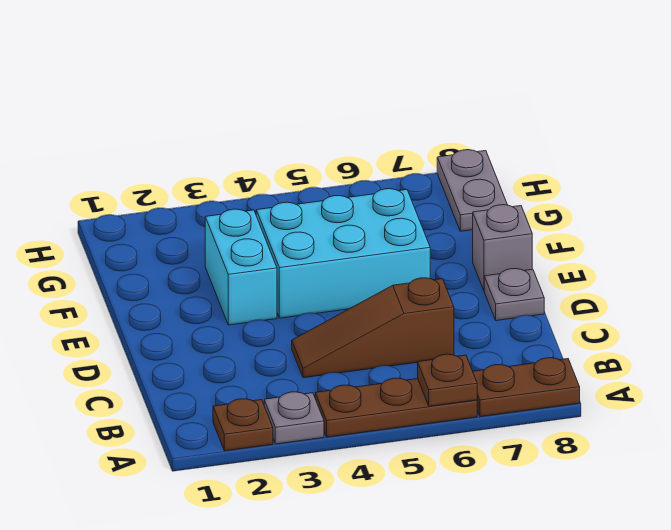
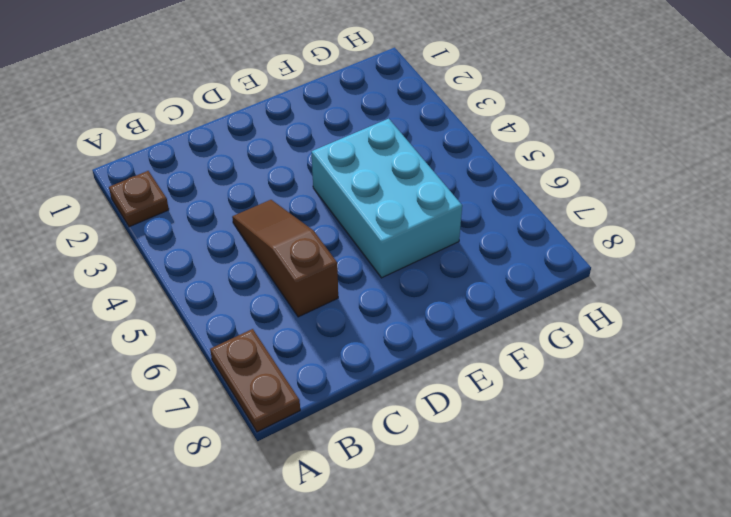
none -> grey plate A3 level 1
none -> brown plate A4:A6 level 1

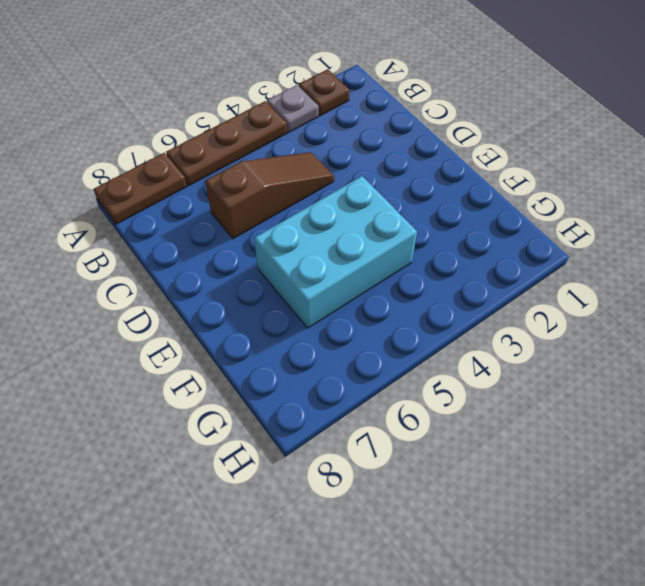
none -> grey plate D8 level 1
none -> cyan brick E3:F3 level 1

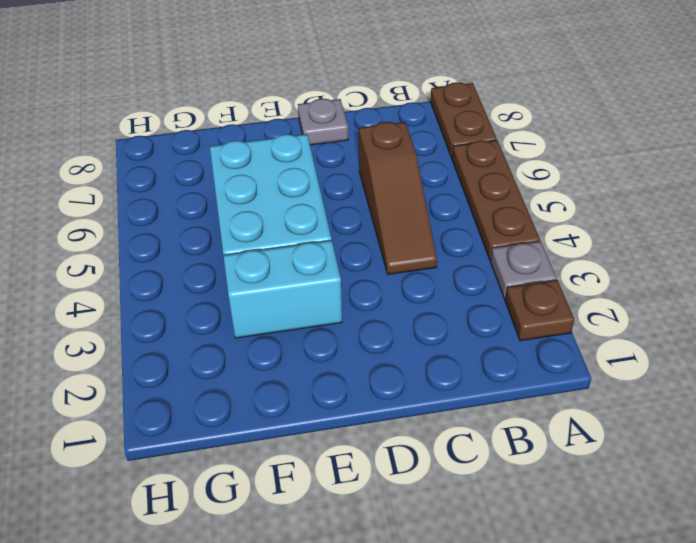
none -> grey brick E8 level 1
none -> grey plate G8:H8 level 1

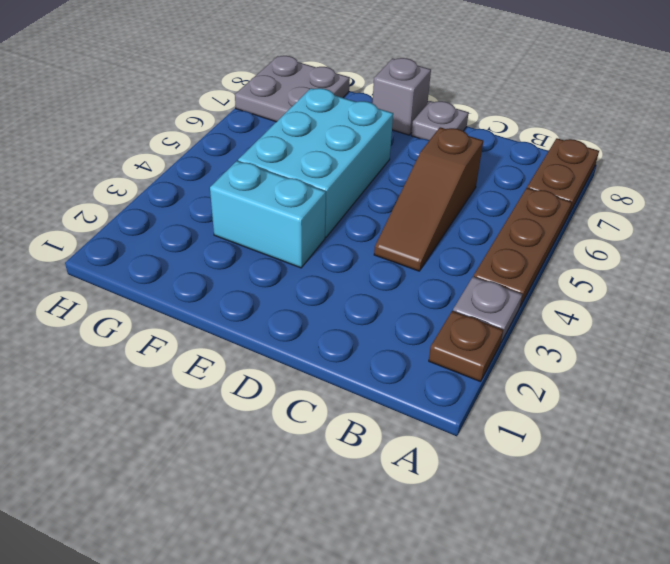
grey plate G7:H8 level 1 -> grey plate G8:H8 level 1
none -> brown plate A6 level 2

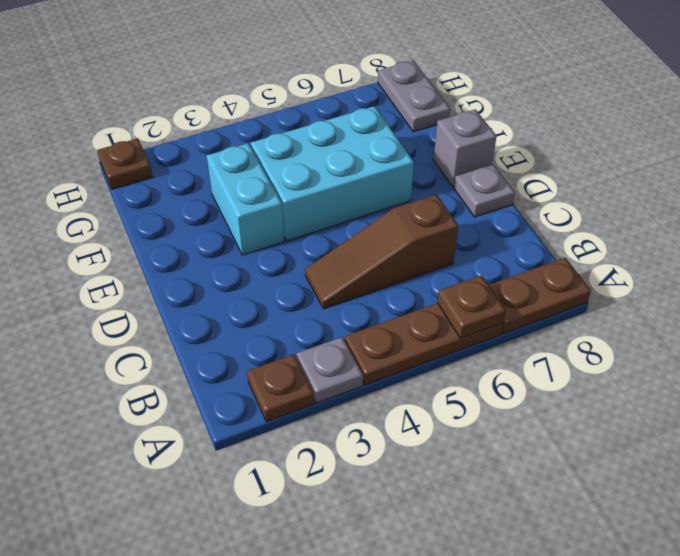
brown plate H1 level 1 -> none

